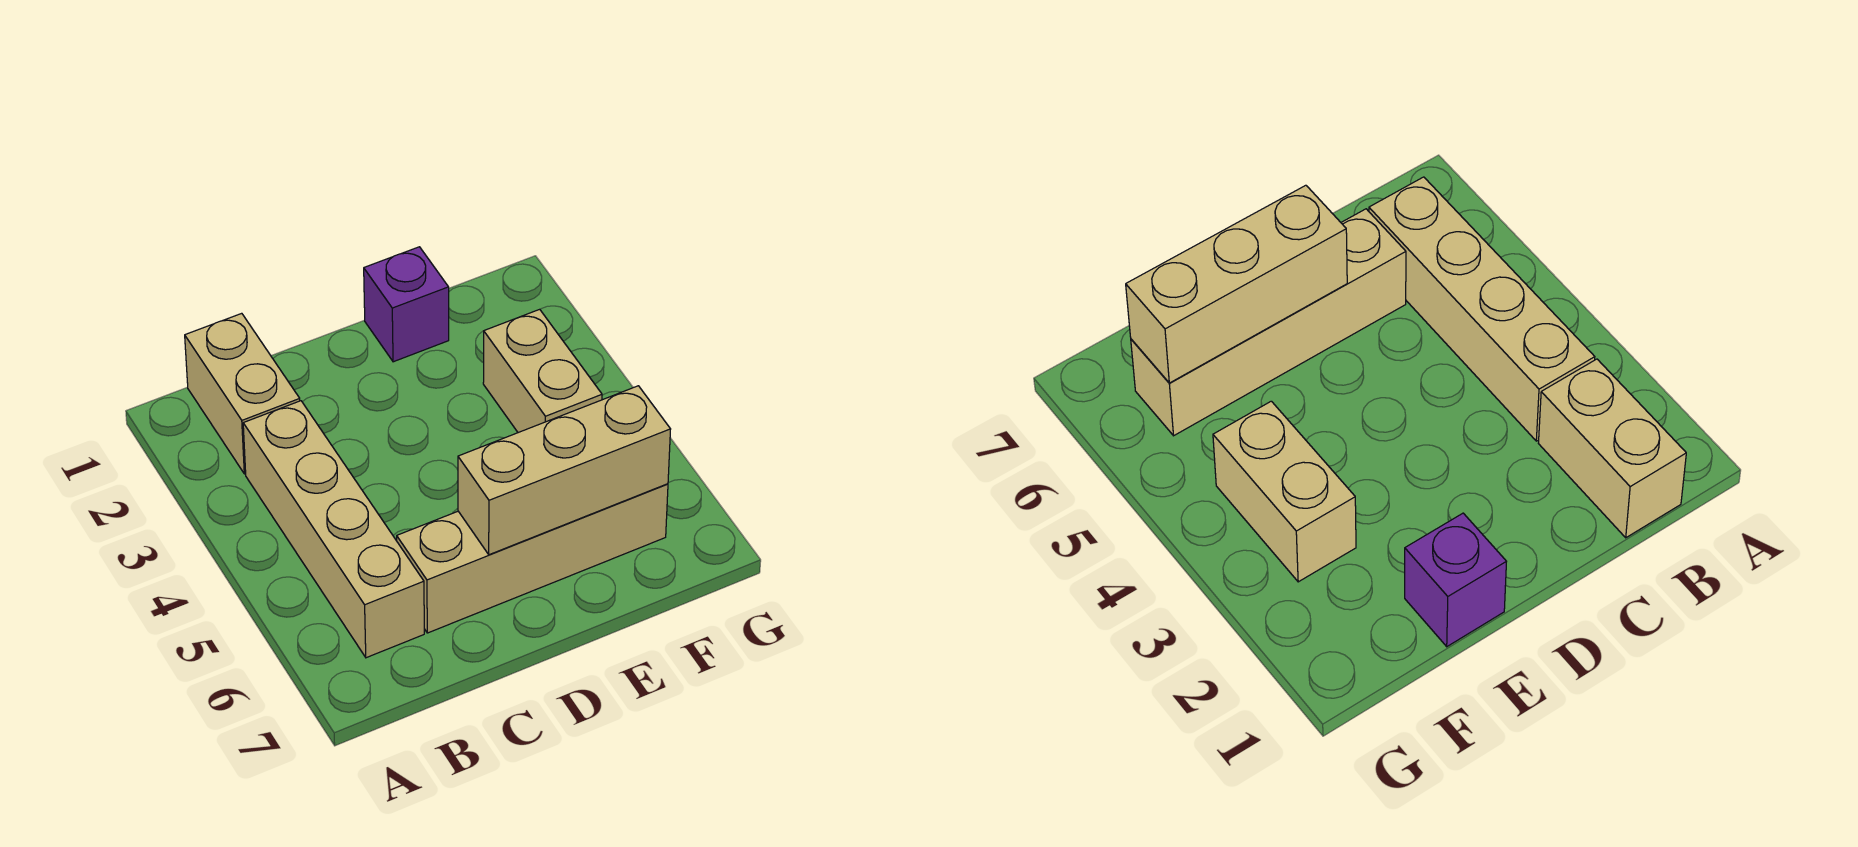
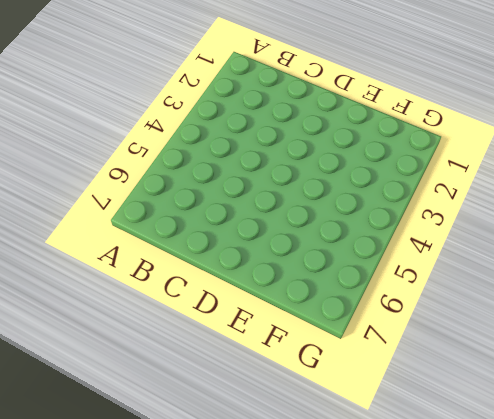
none -> tan brick B1:B2 level 1
none -> tan brick B3:B6 level 1

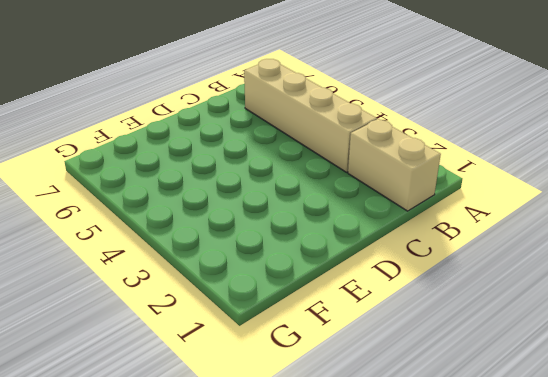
none -> tan brick C6:F6 level 1
none -> purple brick E1 level 1

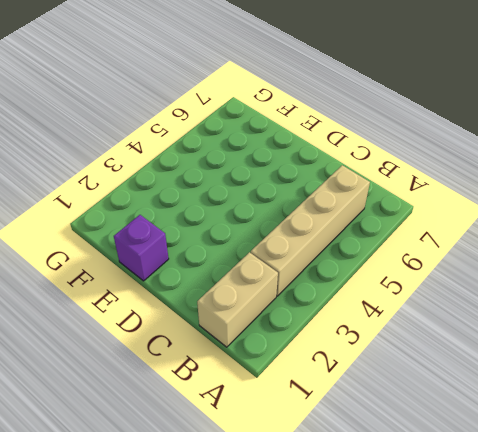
none -> tan brick C6:F6 level 1
none -> tan brick F3:F4 level 1

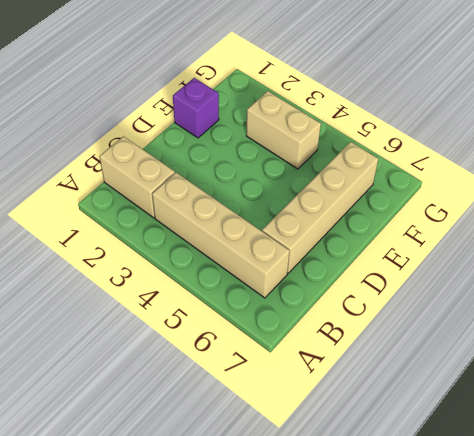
none -> tan brick D6:F6 level 2

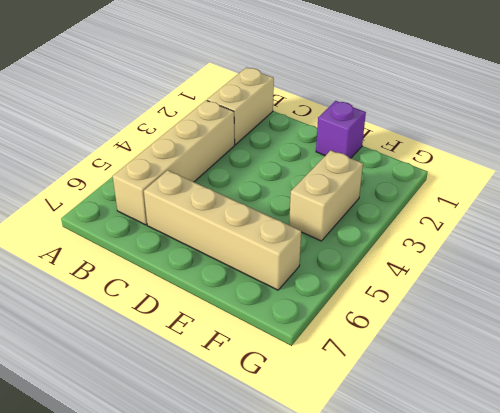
none -> tan brick D6:F6 level 2

